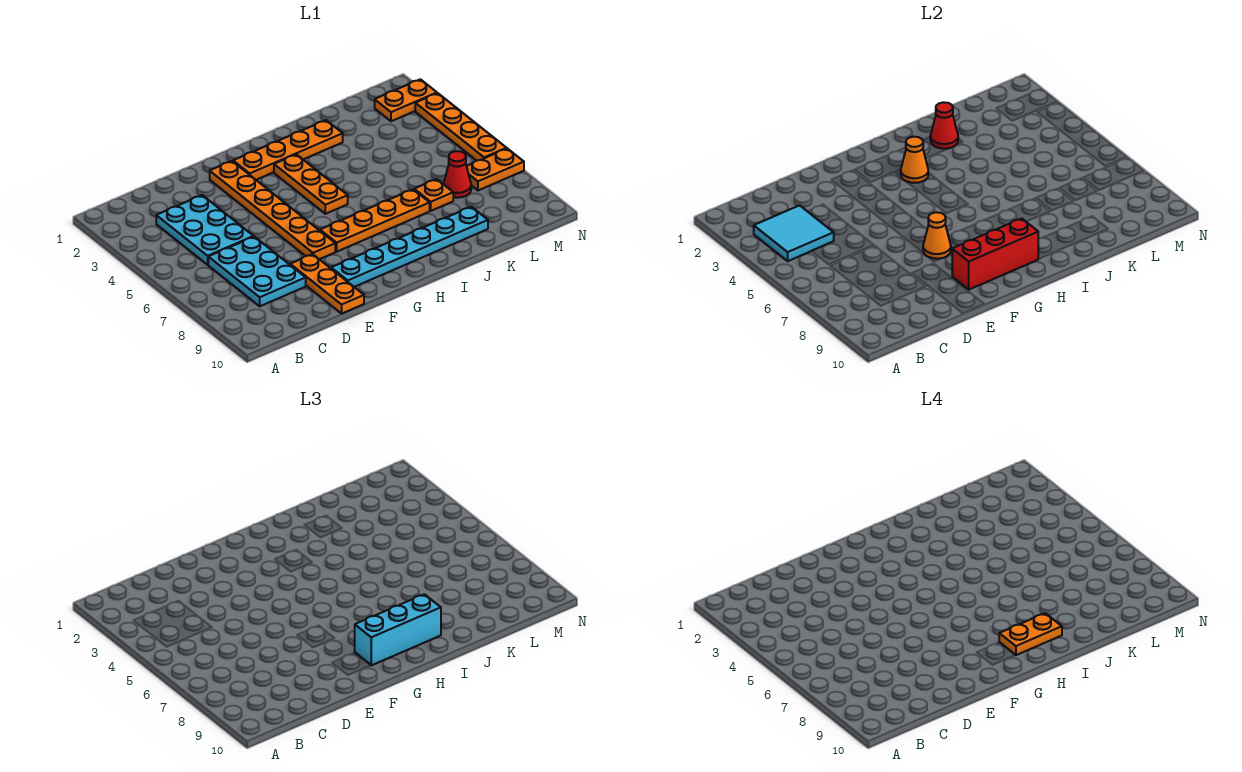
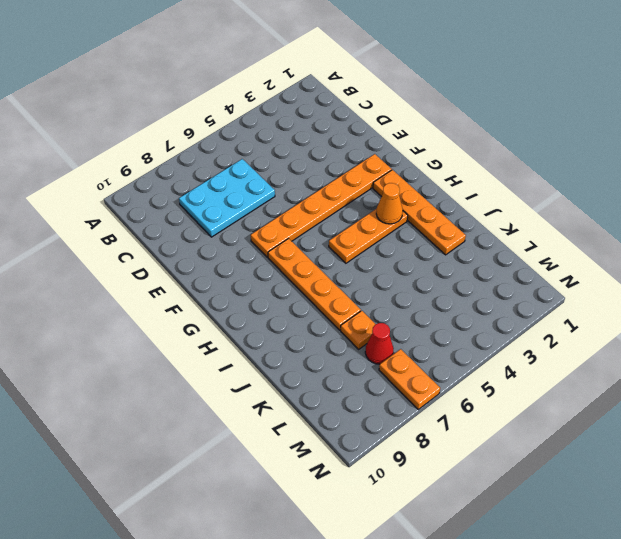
none -> cyan plate C3:D5 level 1
none -> orange plate E8:E10 level 1
none -> cyan plate F9:K9 level 1

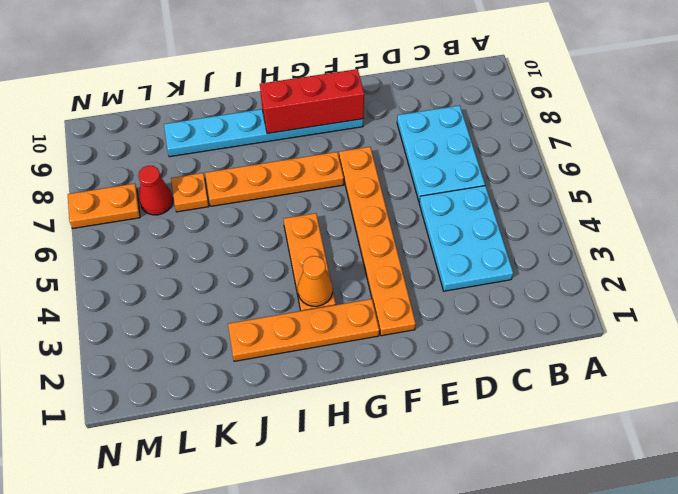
none -> orange plate E8:E10 level 1
none -> orange plate M2:N2 level 1
none -> orange plate N3:N6 level 1

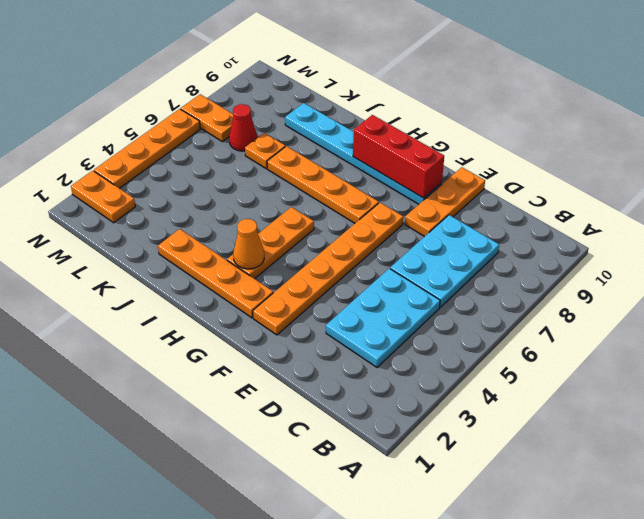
none -> cyan tile B3:C4 level 2
none -> orange cone F7 level 2
none -> red cone J2 level 2

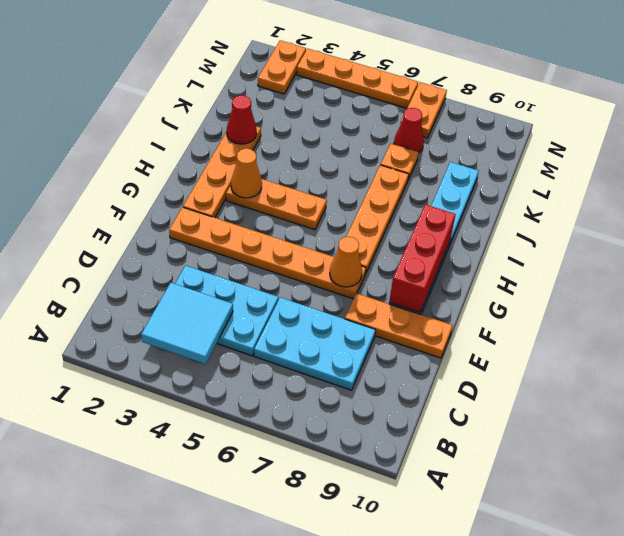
none -> cyan brick G9:I9 level 3
none -> orange plate H9:I9 level 4

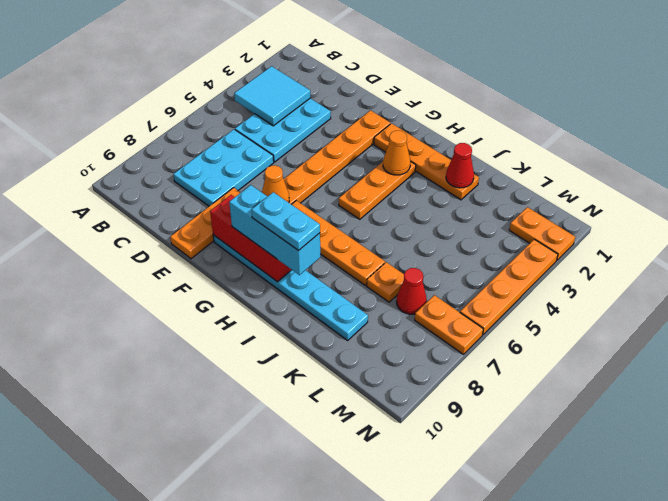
cyan plate H9:I9 level 4 -> orange plate H9:I9 level 4

